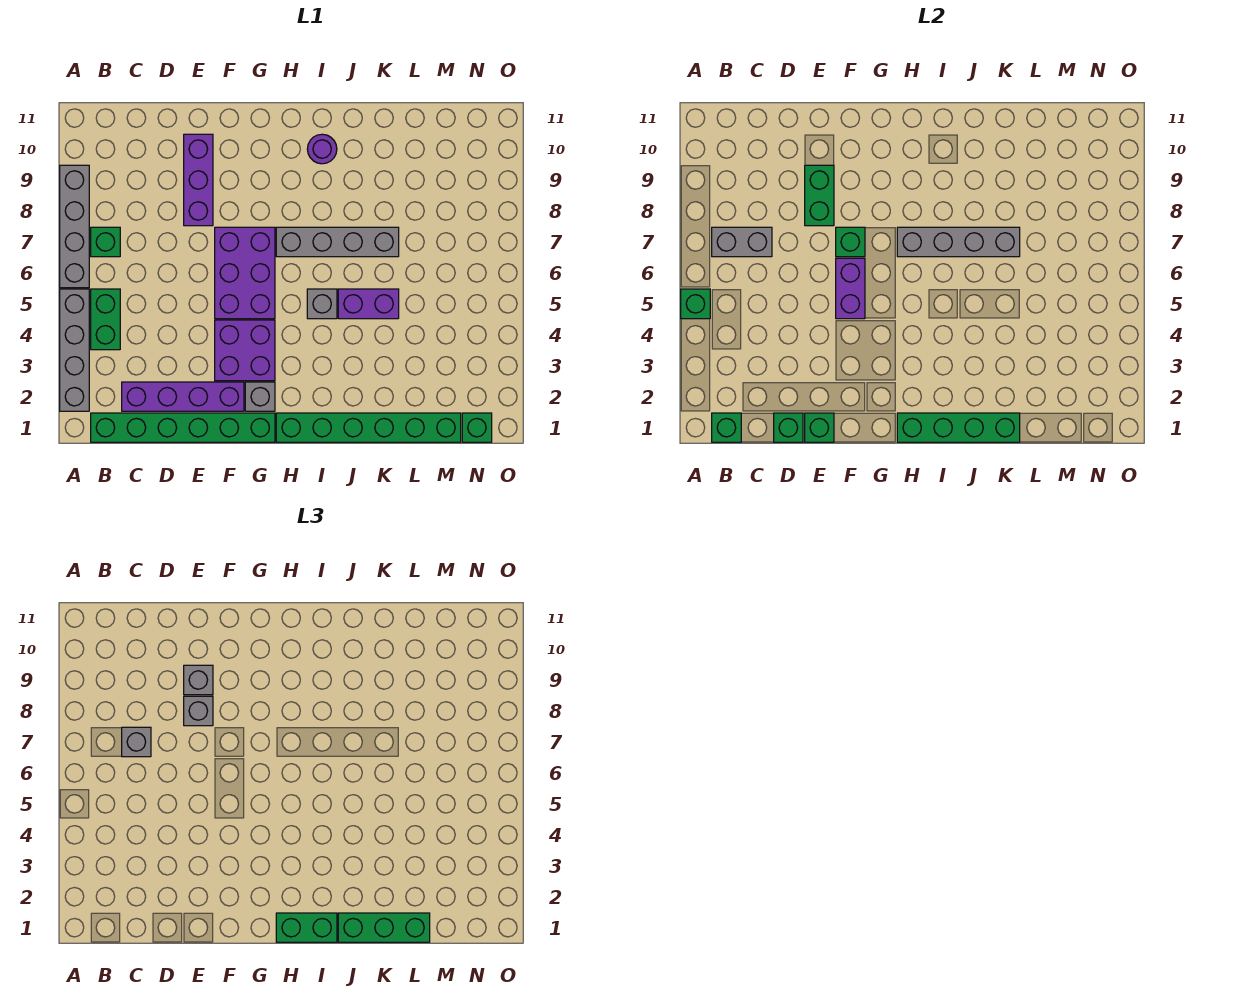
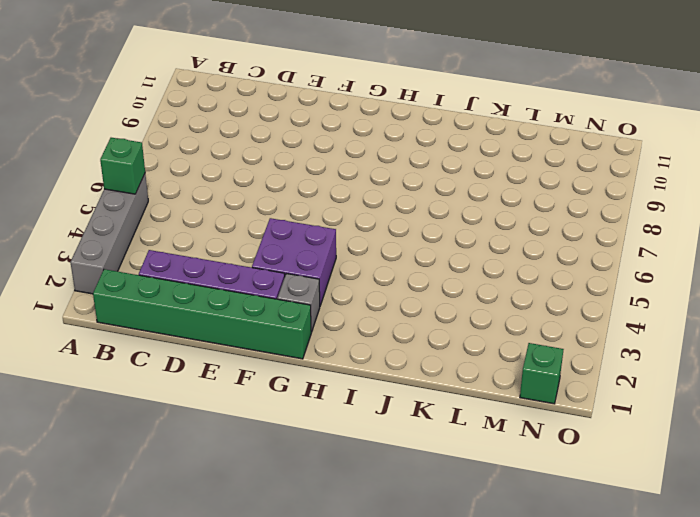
none -> grey brick A6:A9 level 1
none -> green brick B4:B5 level 1
none -> green brick B7 level 1
none -> purple brick E8:E10 level 1

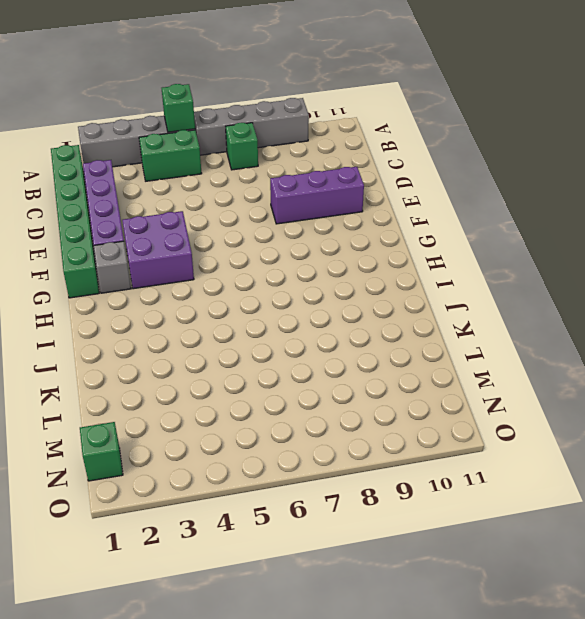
none -> purple brick F5:G7 level 1
none -> green brick H1:M1 level 1
none -> grey brick H7:K7 level 1
none -> grey brick I5 level 1

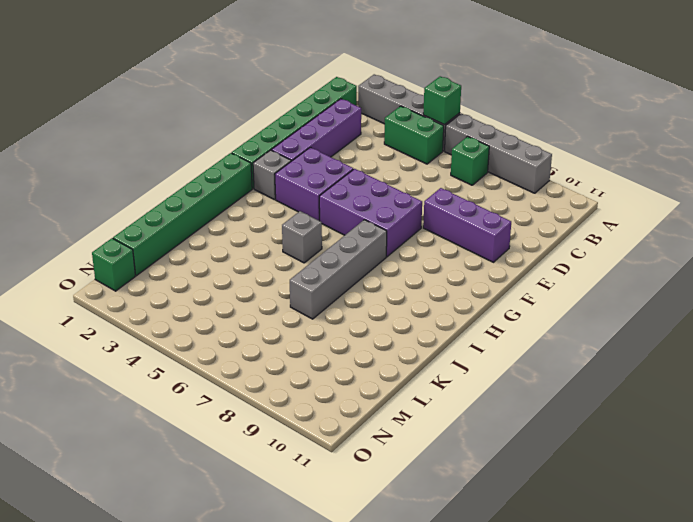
none -> purple round brick I10 level 1
none -> purple brick J5:K5 level 1
none -> green brick B1 level 2
none -> grey brick B7:C7 level 2

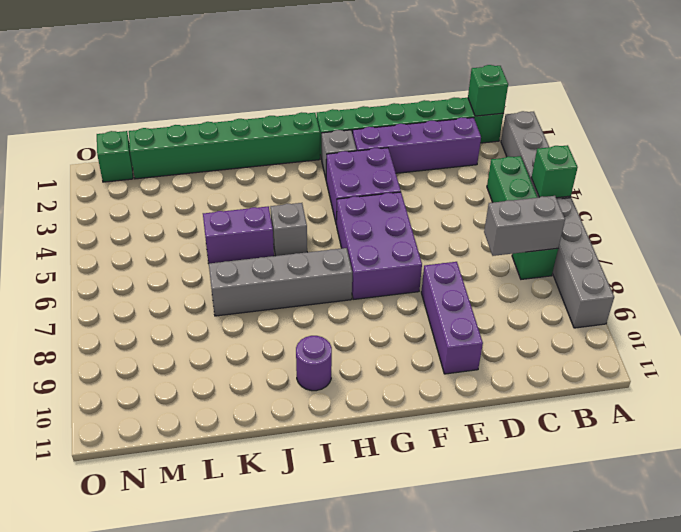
none -> green brick D1 level 2
none -> green brick E1 level 2
none -> green brick E8:E9 level 2
none -> purple brick F5:F6 level 2

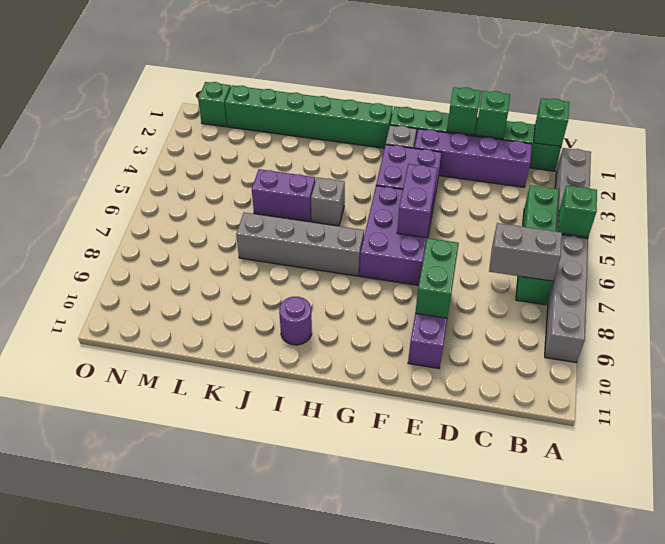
none -> green brick F7 level 2
none -> green brick H1:K1 level 2
none -> grey brick H7:K7 level 2
none -> grey brick C7 level 3

